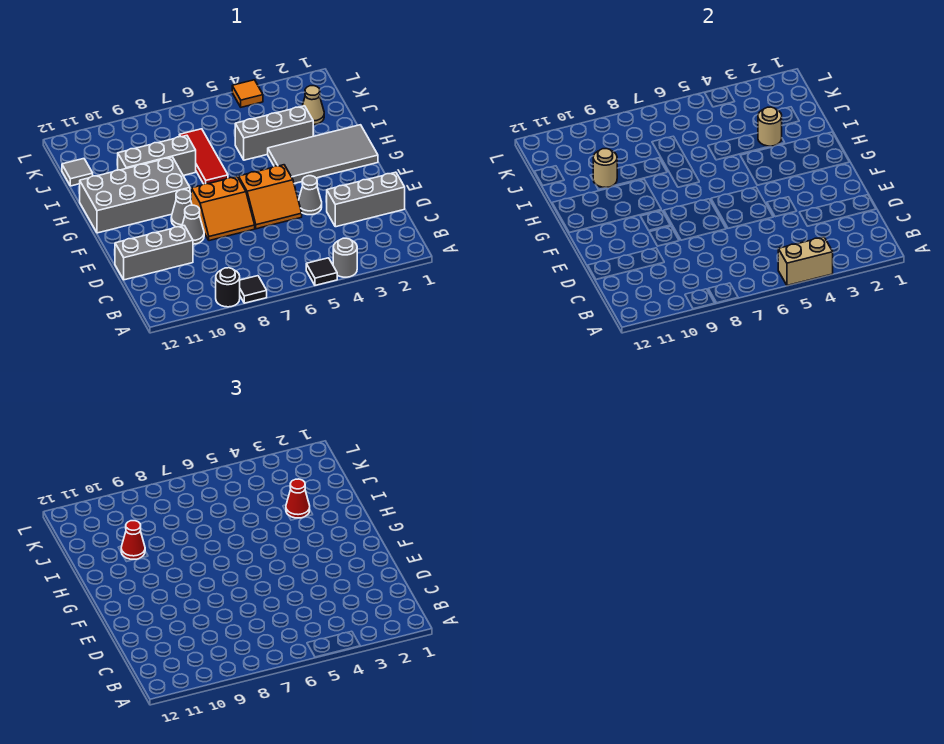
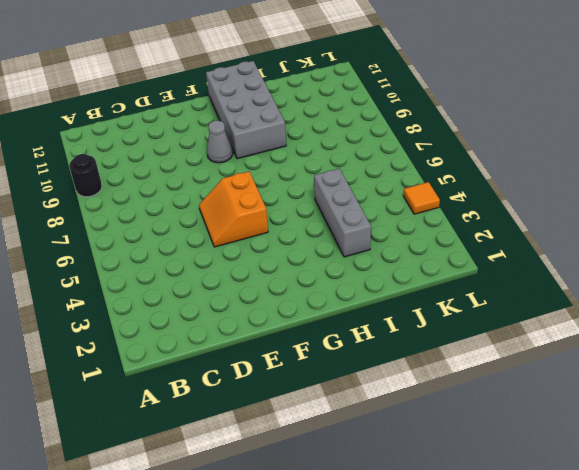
none -> grey round brick A4 level 1
none -> black tile A5 level 1
none -> black tile A8 level 1

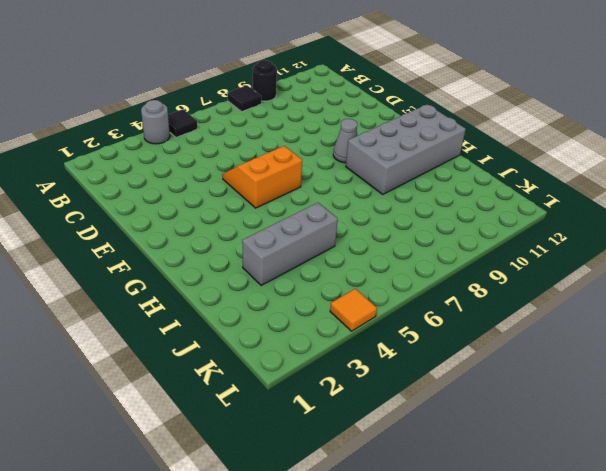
none -> grey brick D1:D3 level 1
none -> grey brick D10:D12 level 1
none -> grey cone E4 level 1

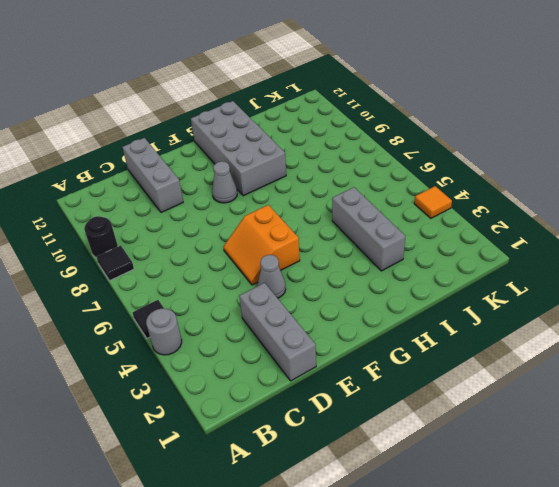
none -> orange slope E7:F8 level 1 top F
none -> grey cone E9 level 1
none -> grey tile G1:H4 level 1

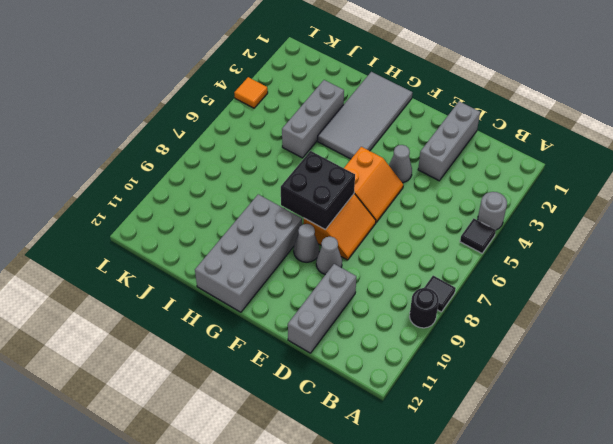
black brick F7:G8 level 2 -> none
none -> red tile H7:J7 level 1
none -> grey brick I8:I10 level 1
none -> tan cone J2 level 1

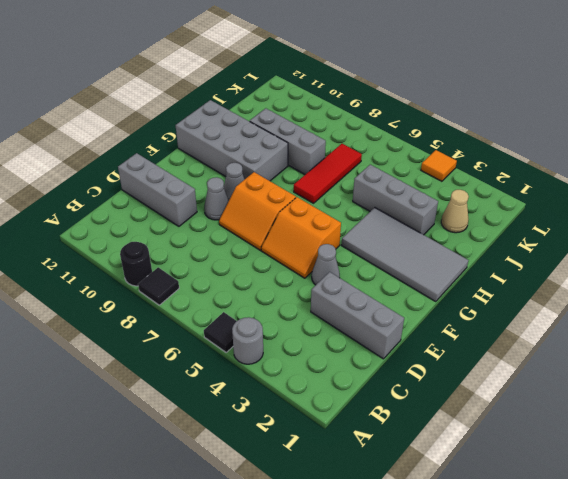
none -> grey tile J12 level 1
none -> tan brick A4:A5 level 2
none -> tan round brick I3 level 2

